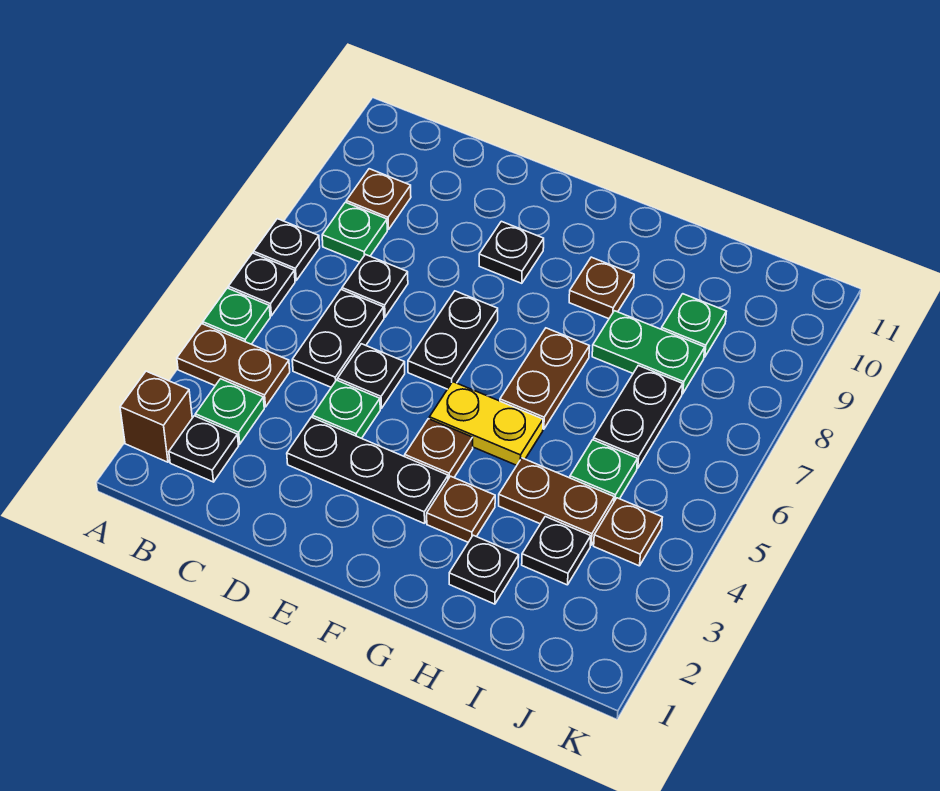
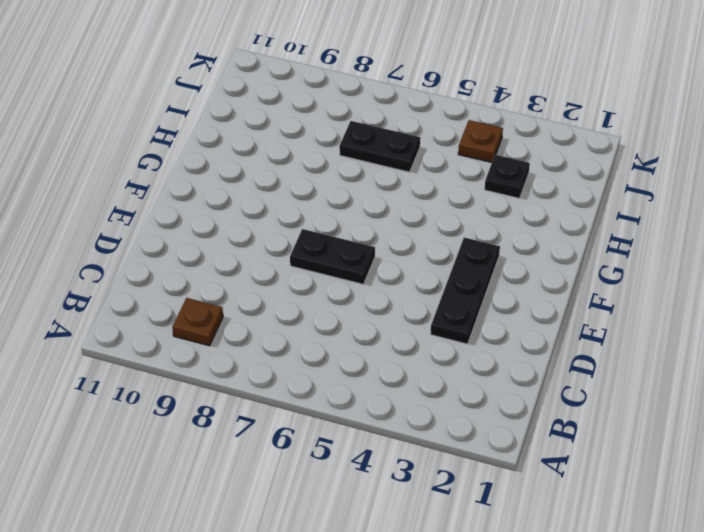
none -> brown brick A2 level 1
none -> brown plate A4:B4 level 1
none -> green plate A5 level 1

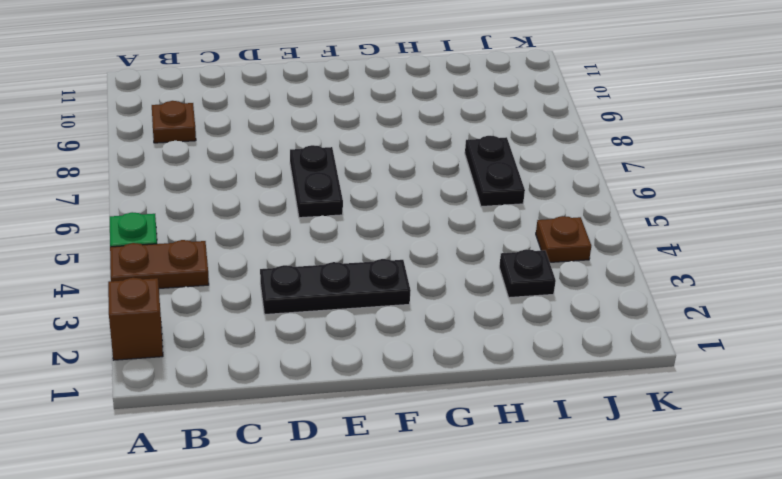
none -> black plate A6 level 1
none -> black plate A7 level 1
none -> black plate B2 level 1

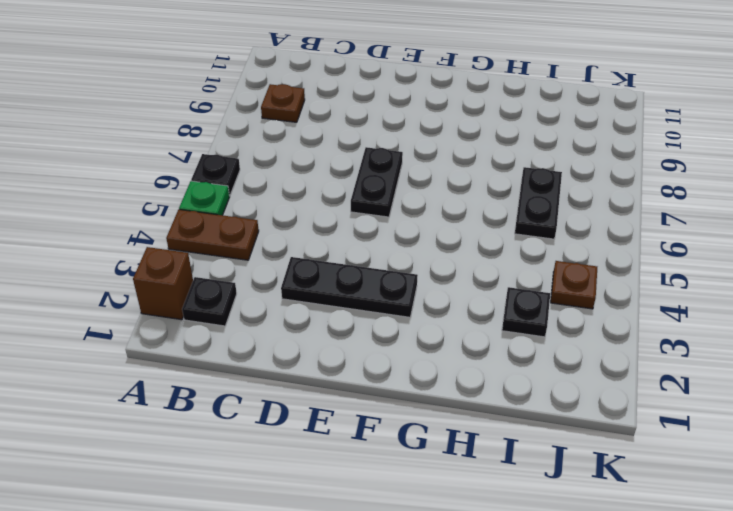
none -> black plate A7 level 1
none -> green plate B3 level 1
none -> green plate B8 level 1

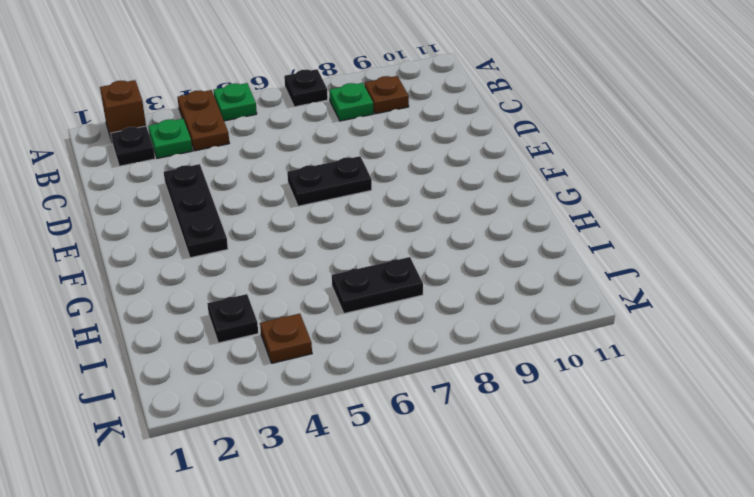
none -> black plate A6 level 1
none -> black plate C5:C6 level 1
none -> black plate C7 level 1

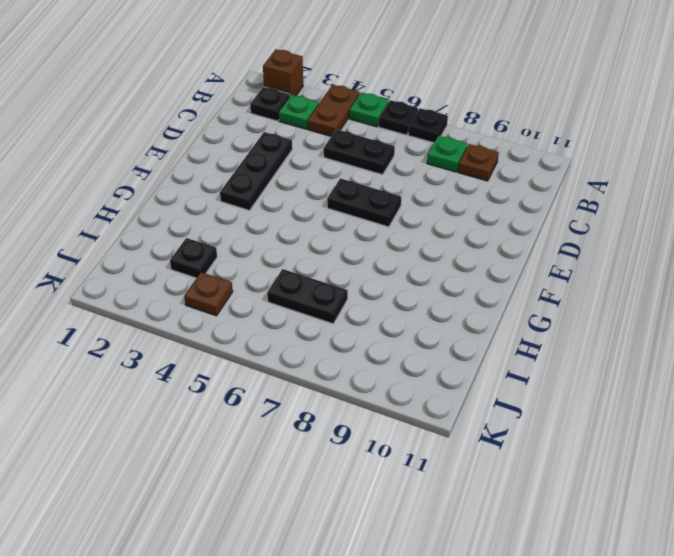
none -> black plate C7 level 1
none -> green plate D4 level 1
none -> black plate D5 level 1

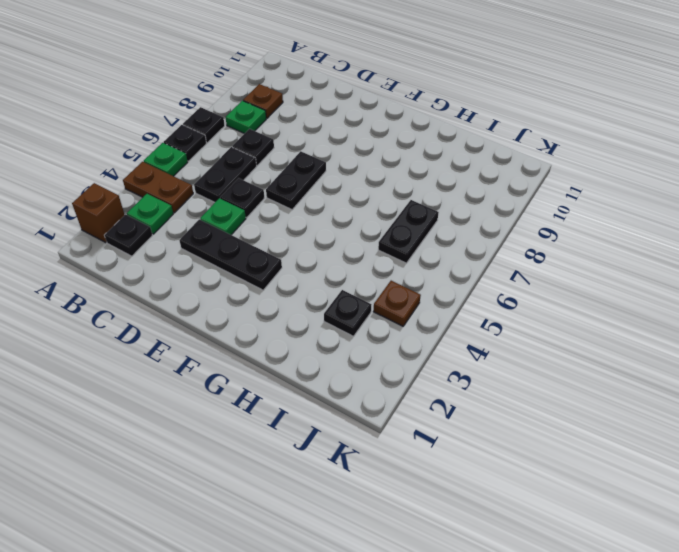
none -> black plate E9 level 1
none -> brown plate F4 level 1
none -> yellow plate F5:G5 level 1

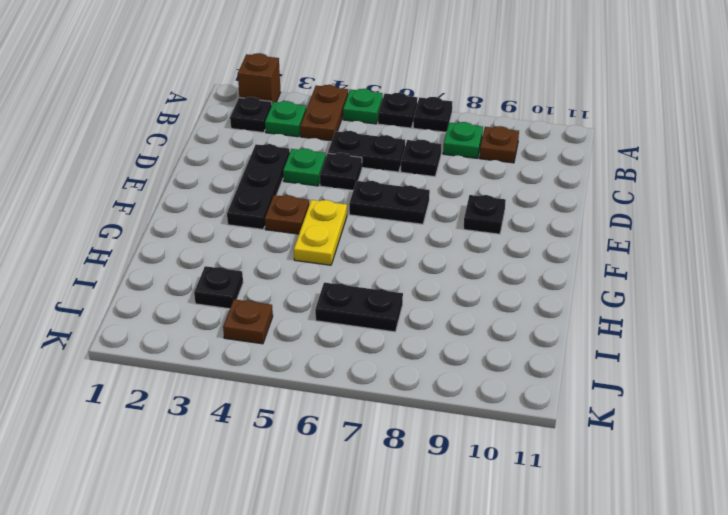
none -> brown plate G3 level 1
none -> brown plate G6:G7 level 1
none -> brown plate G9 level 1

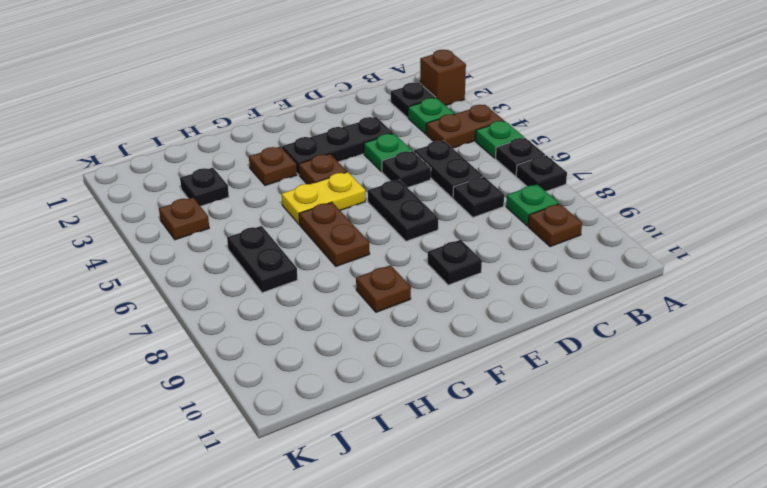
none -> black plate H2 level 1
none -> brown plate H4:I4 level 1
none -> green plate H8:I8 level 1

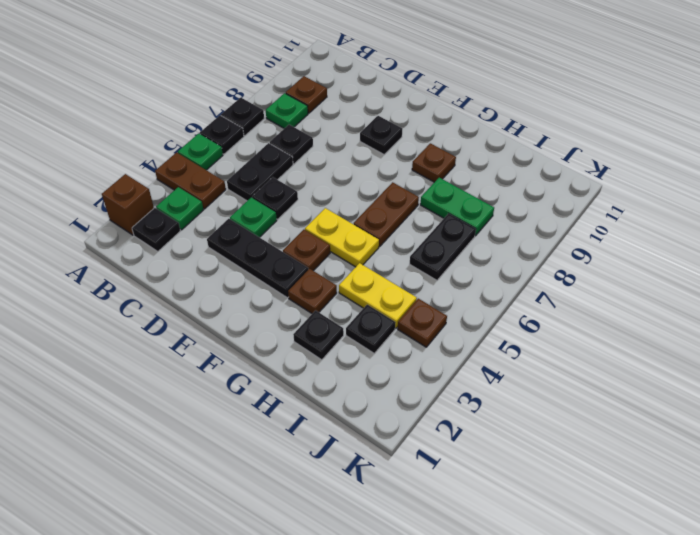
yellow plate H4:I4 level 1 -> brown plate H4:I4 level 1
none -> black plate E6:E7 level 1
none -> green plate I5 level 1
none -> green plate I9 level 1

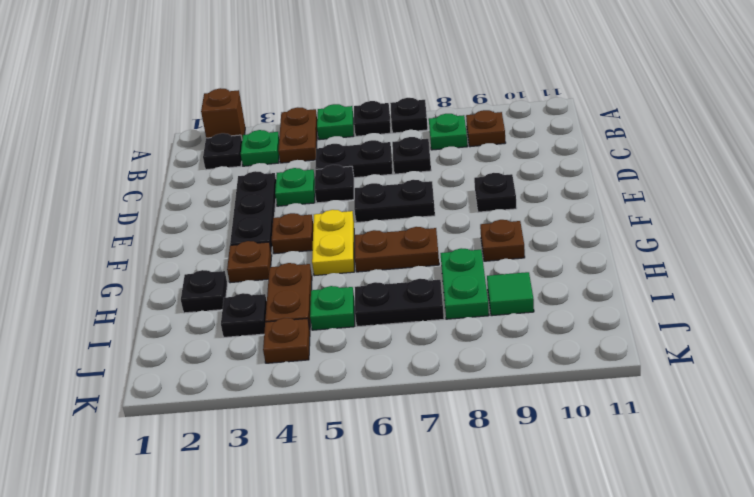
green tile I9 level 1 -> green plate I9 level 1

